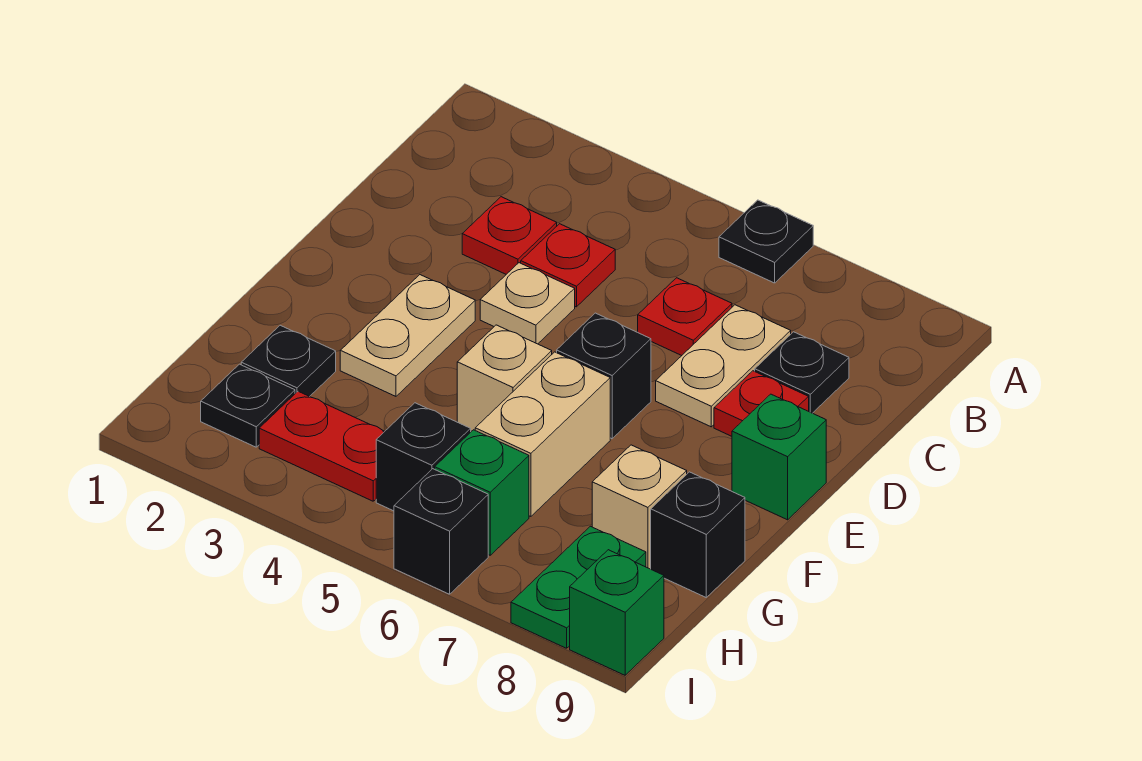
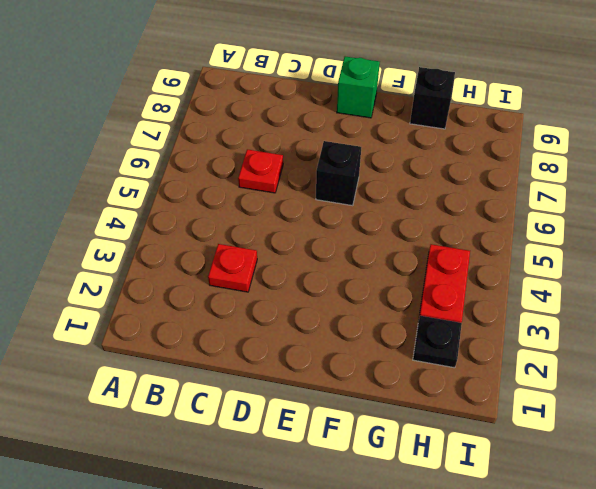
none -> black plate A6 level 1
none -> red plate C4 level 1
none -> tan plate C7:D7 level 1

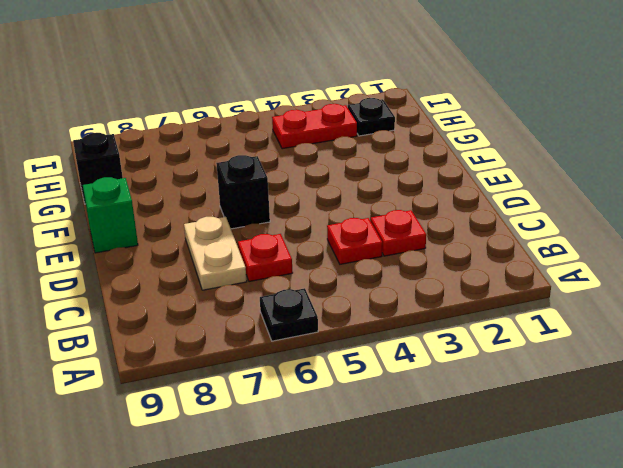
none -> black plate C8 level 1
none -> tan plate D4 level 1
none -> red plate D8 level 1

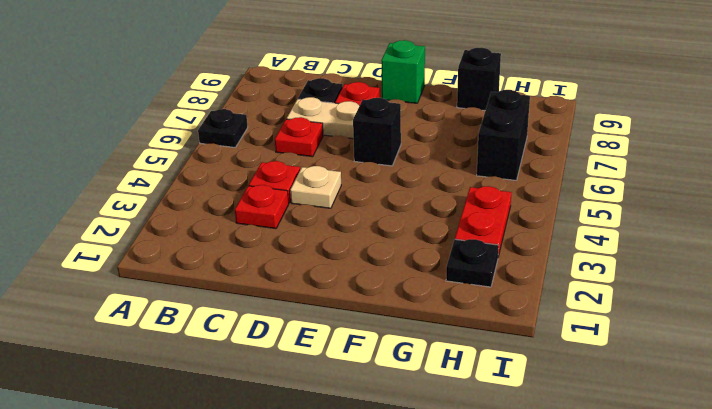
black brick H6:H7 level 1 -> green brick H6 level 1
none -> tan plate E3:F3 level 1
none -> tan brick F5 level 1
none -> tan brick F6:G6 level 1

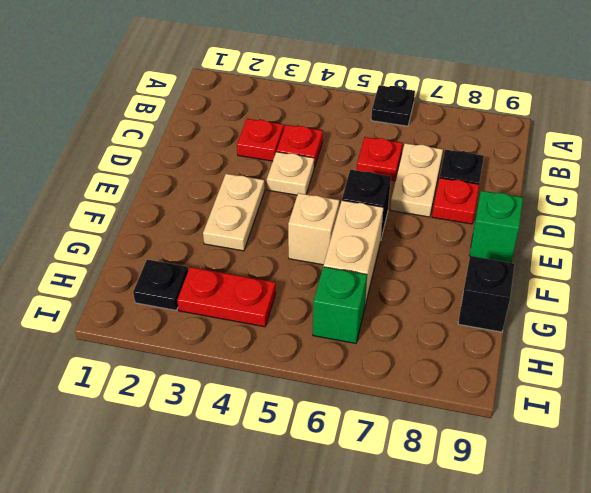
none -> black plate G2 level 1
none -> tan brick G8 level 1
none -> black brick H5 level 1

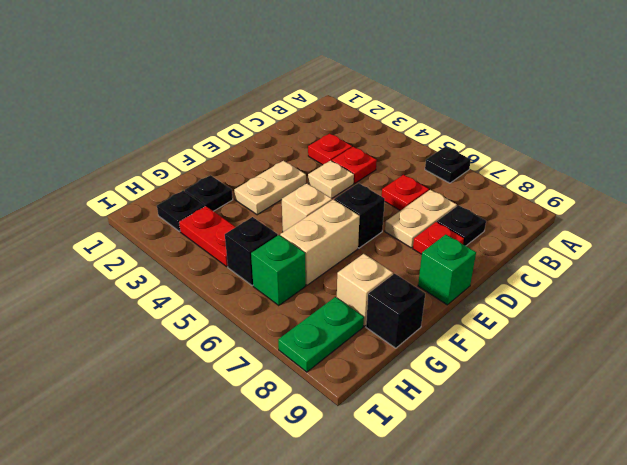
none -> black brick I6 level 1
none -> green brick I9 level 1

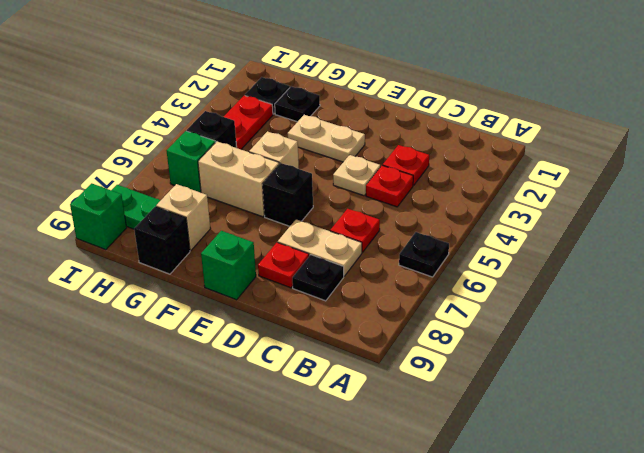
none -> black brick I6 level 1

